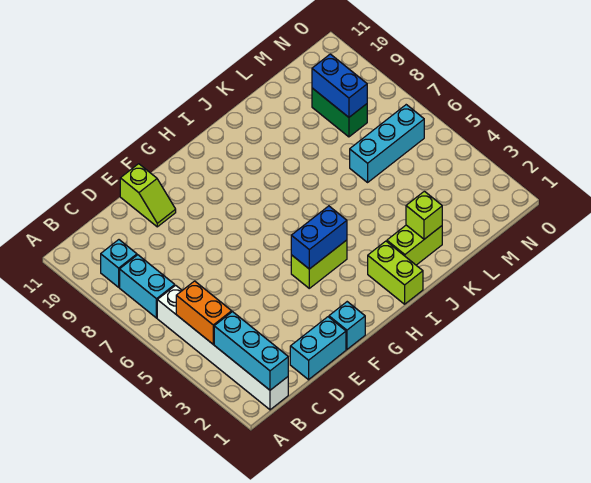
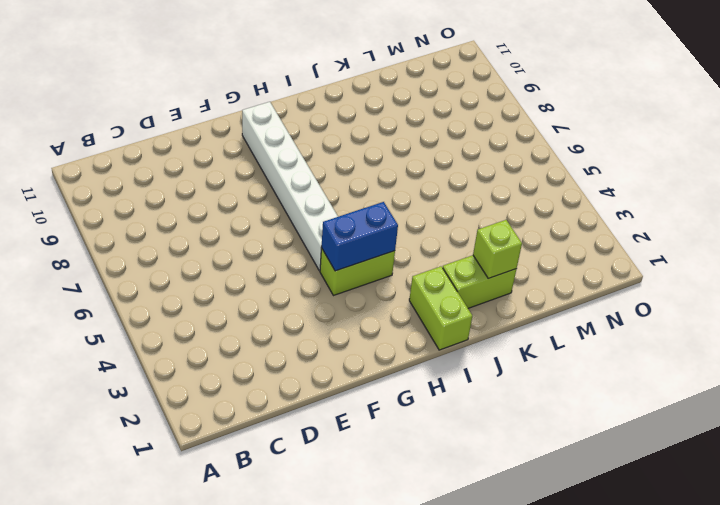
white brick G5:G10 level 1 -> white brick B1:B6 level 1
none -> cyan brick B7:B8 level 1
none -> cyan brick B9 level 1
none -> cyan brick D1:E1 level 1

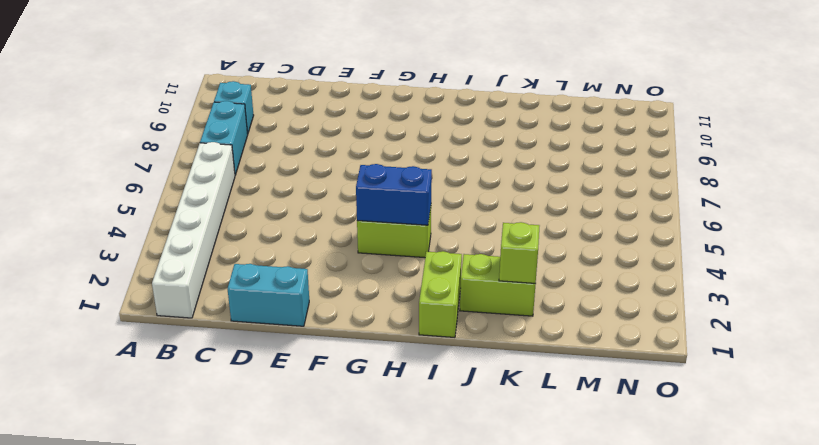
none -> lime slope E10:E11 level 1 top 11
none -> cyan brick F1 level 1
none -> cyan brick L6:N6 level 1

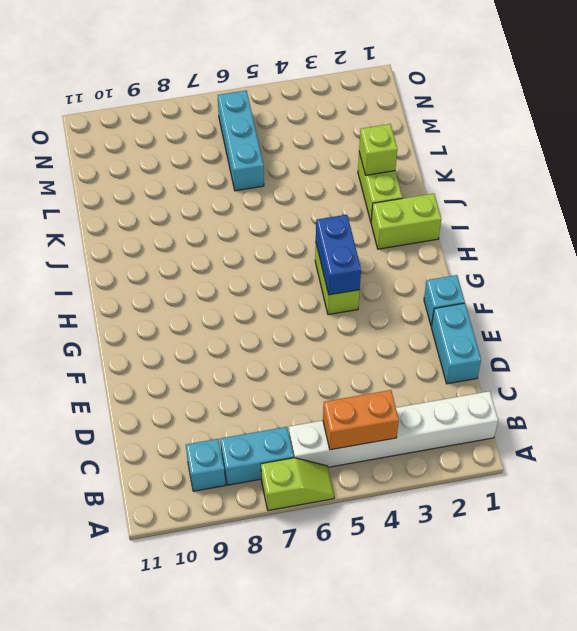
lime slope A6:A7 level 1 top 7 -> lime slope E10:E11 level 1 top 11
none -> green brick M8:M9 level 1
none -> cyan brick B1:B3 level 2
none -> blue brick M8:M9 level 2

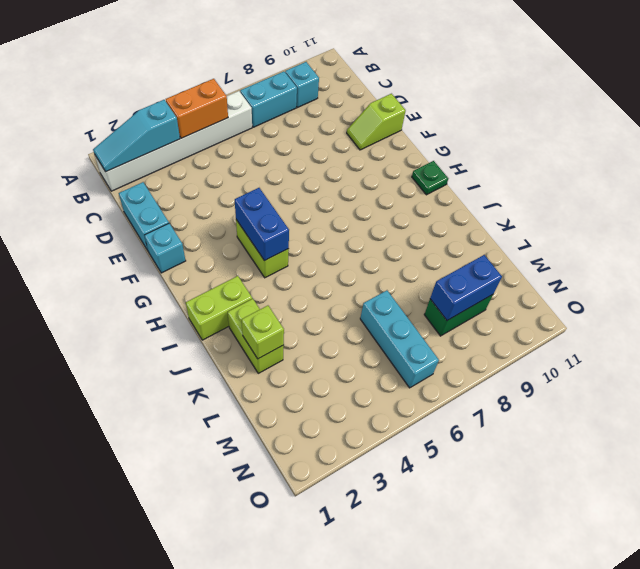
cyan slope B1:B3 level 2 top 3 -> cyan brick B1:B3 level 2
green plate H11 level 1 -> none

